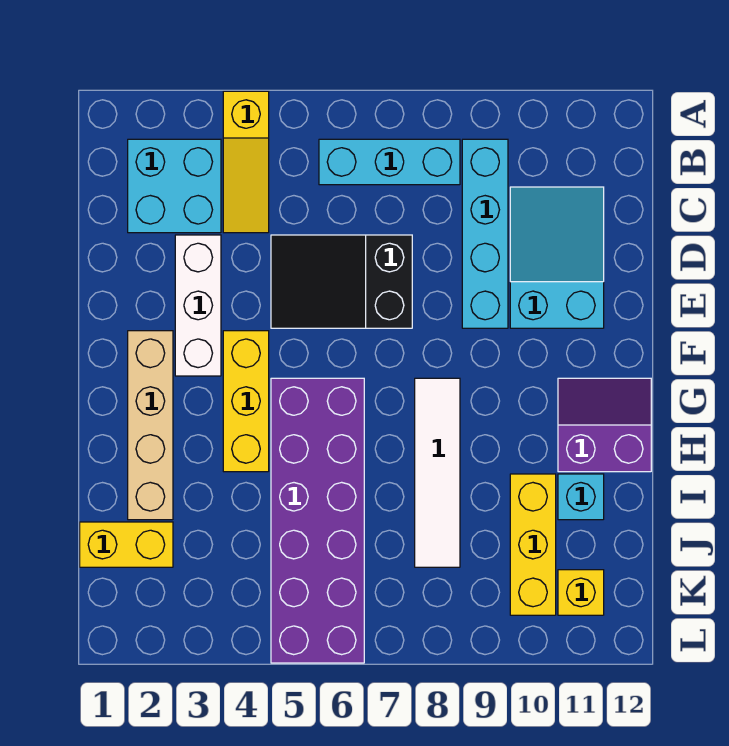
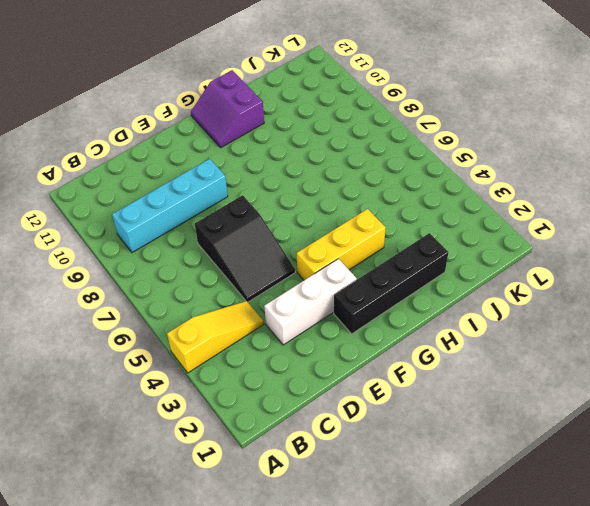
black brick F2:I2 level 1 -> tan brick F2:I2 level 1
none -> cyan brick B2:C3 level 1
none -> cyan brick B6:B8 level 1
none -> cyan slope C10:E11 level 1 top E

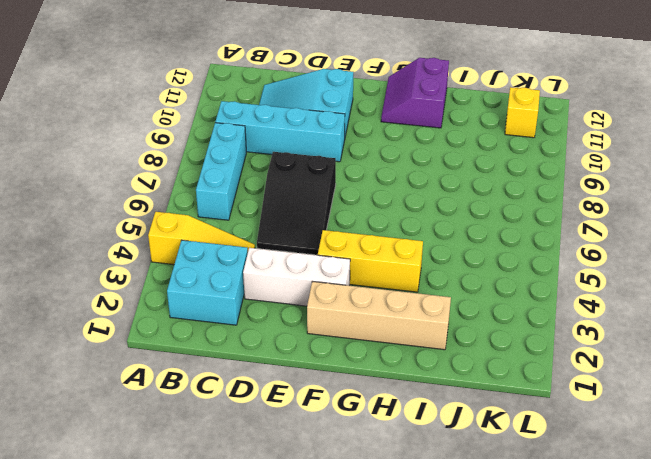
none -> purple brick G5:L6 level 1
none -> white tile G8:J8 level 1
none -> yellow brick I10:K10 level 1

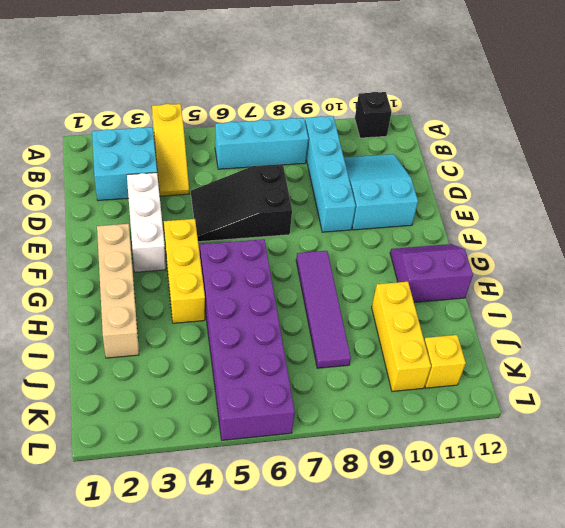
black brick A11 level 1 -> none
purple tile G8:J8 level 1 -> white tile G8:J8 level 1
none -> cyan brick I11 level 1
none -> yellow brick J1:J2 level 1

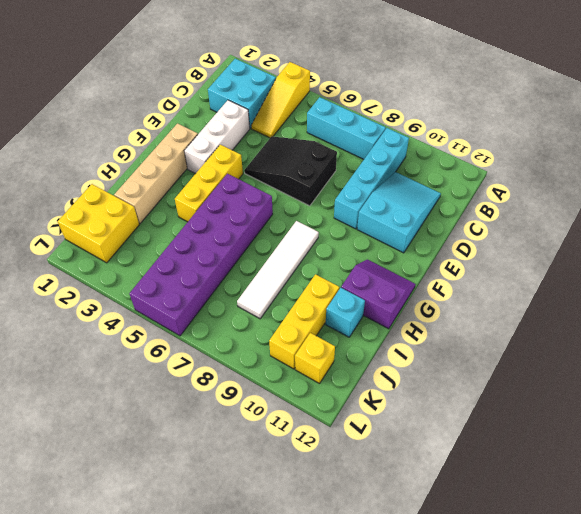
yellow brick J1:K2 level 1 -> yellow brick J1:J2 level 1

